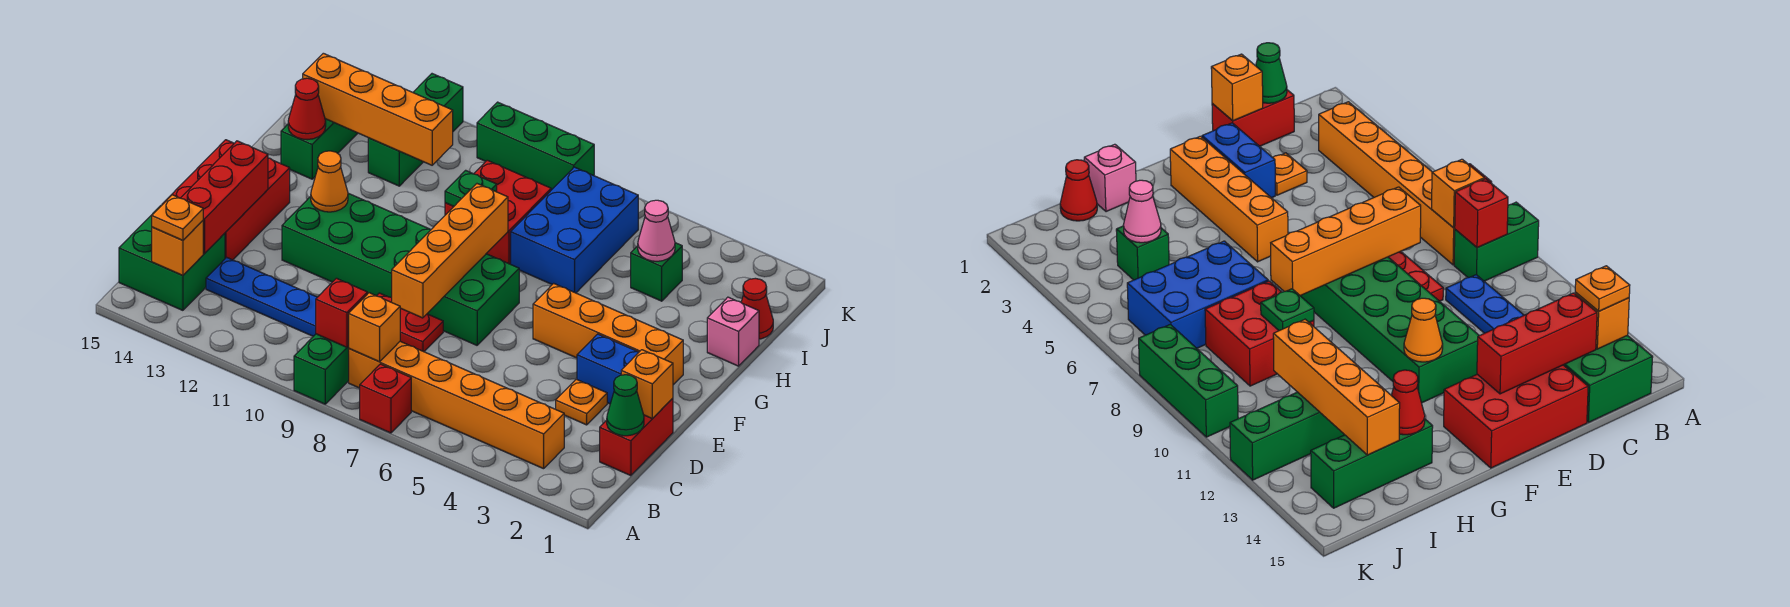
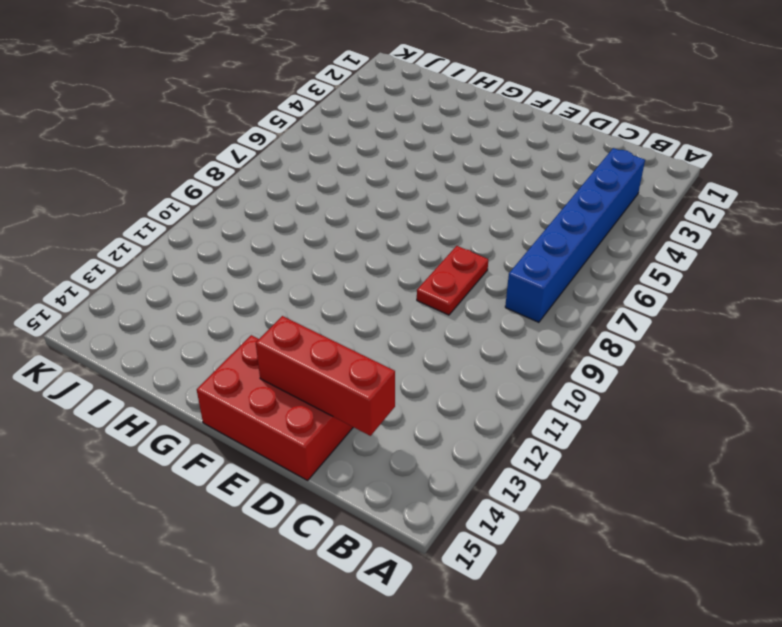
blue brick B3:B8 level 1 -> orange brick B3:B8 level 1
none -> red brick A7 level 1
none -> green brick A9:B9 level 1
none -> green brick B14:C15 level 1
none -> red brick C1:D1 level 1

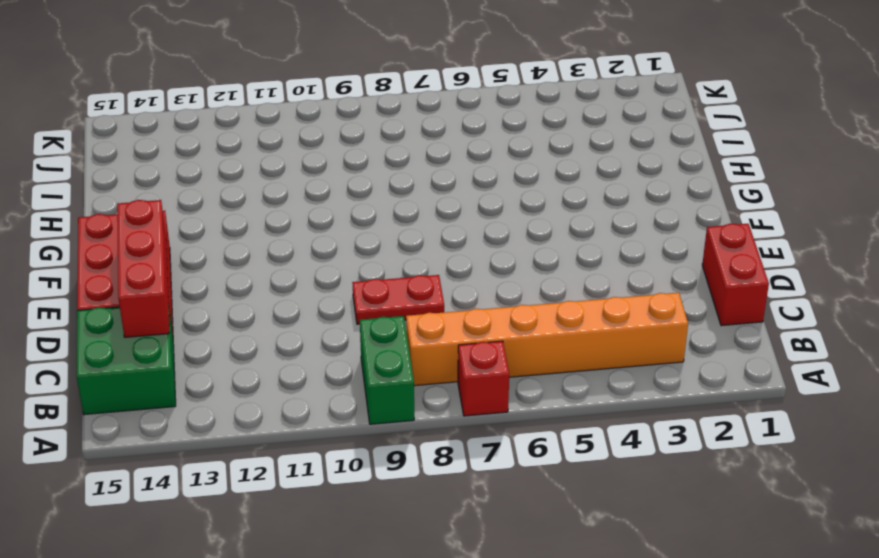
none -> blue plate C10:C13 level 1
none -> orange plate D3 level 1
none -> blue brick E2:E3 level 1
none -> green brick E7:F12 level 1

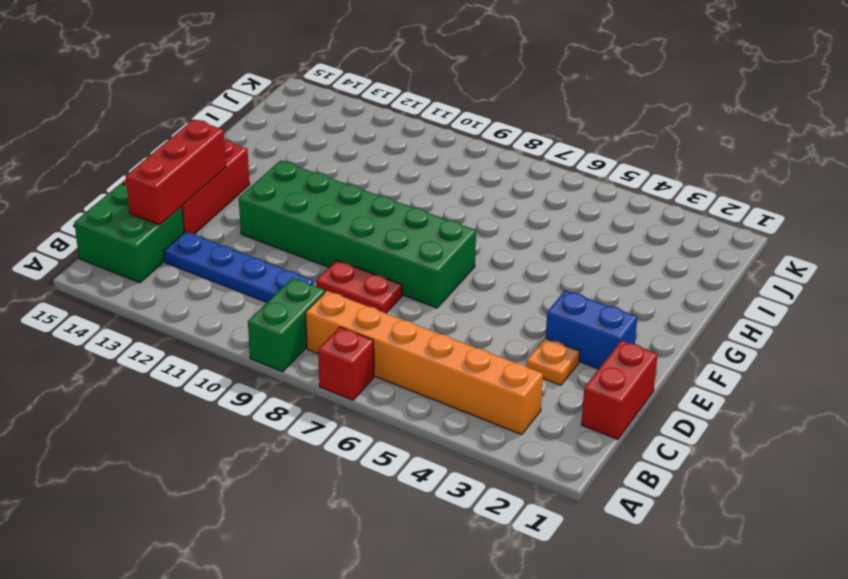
none -> orange brick F2:F5 level 1
none -> pink brick H1 level 1
none -> blue brick H6:J7 level 1
none -> red brick H8:I9 level 1

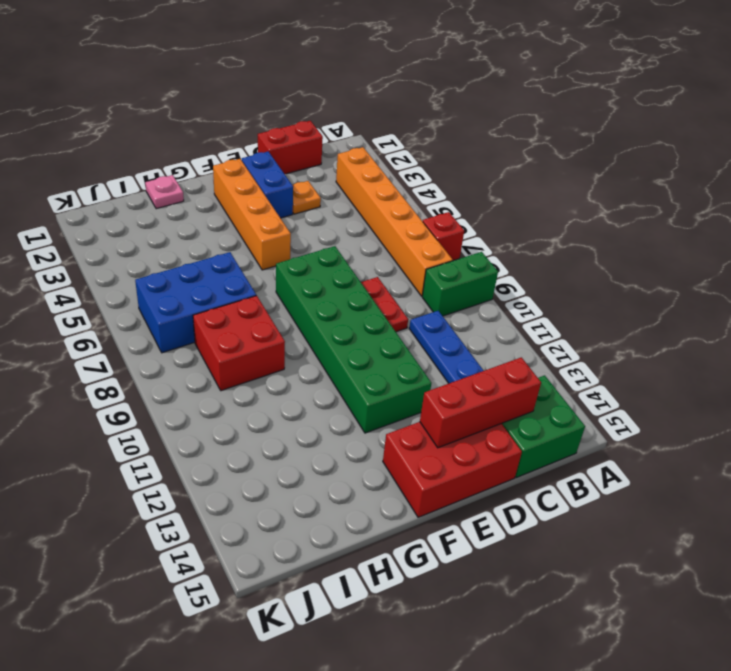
pink plate H1 level 1 -> pink brick H1 level 1
none -> green brick H14:J14 level 1
none -> red cone I1 level 1
none -> green brick I4 level 1
none -> green brick I12:K12 level 1

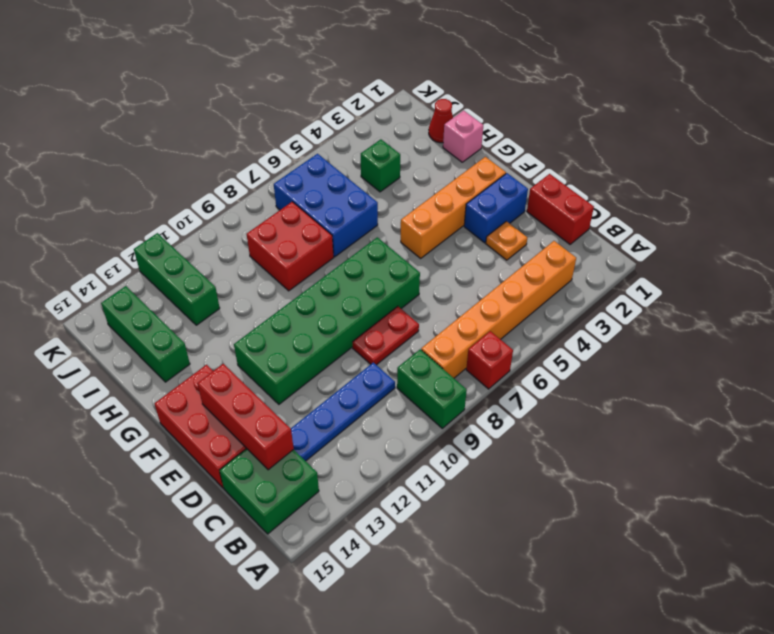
none -> green brick K8:K10 level 1
none -> orange brick B8 level 2
none -> red brick B9 level 2
none -> orange brick B14 level 2

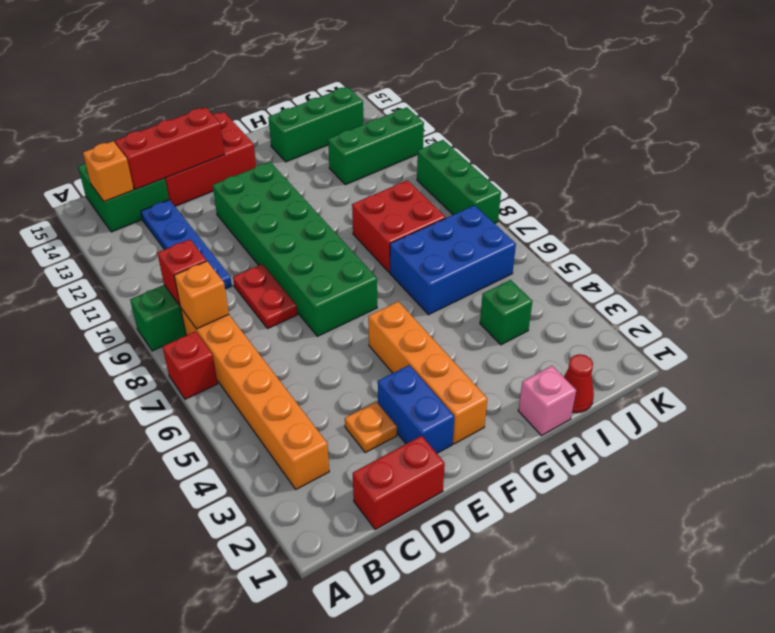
none -> green cone C1 level 2
none -> orange brick D1 level 2
none -> orange brick D8:G8 level 2
none -> orange cone F12 level 2

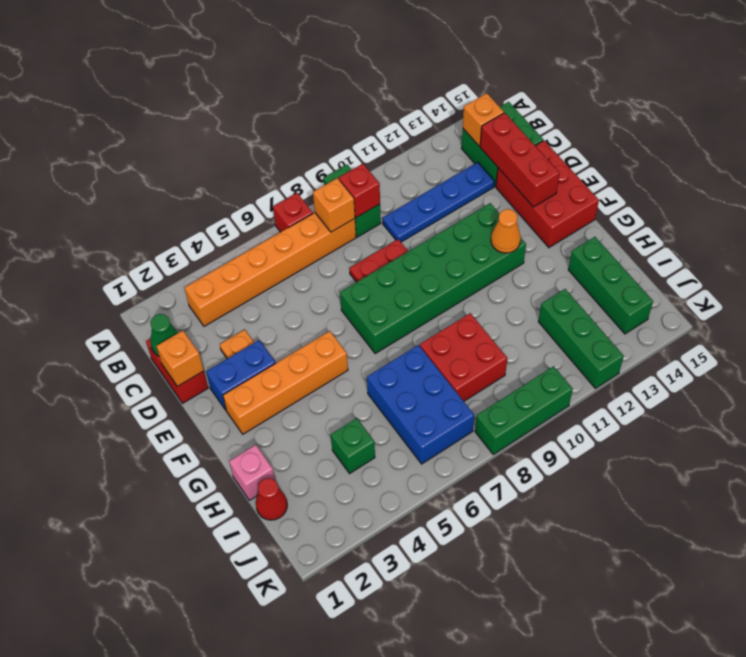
none -> orange brick D8:G8 level 2
none -> green plate H9 level 2
none -> red cone H14 level 2
none -> pink cone I4 level 2

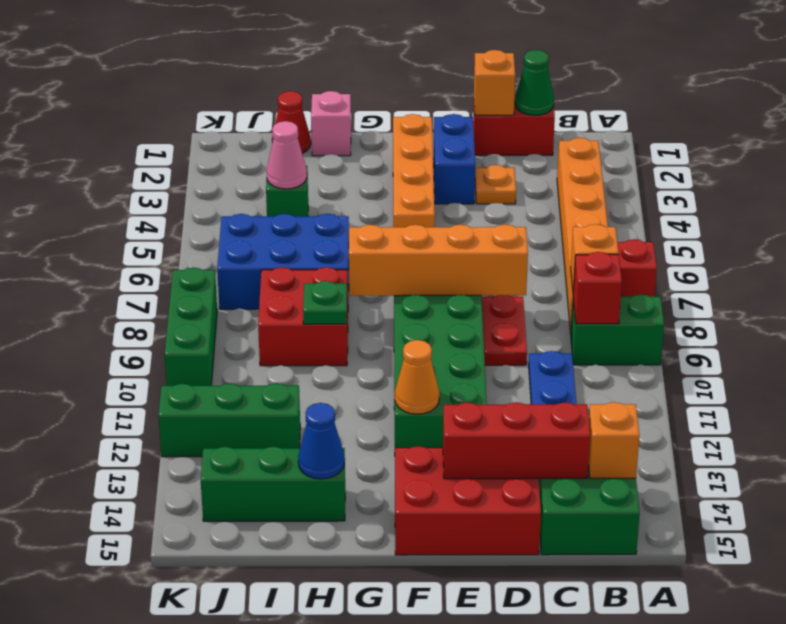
blue cone H14 level 2 -> red cone H14 level 2
none -> orange brick I11:I14 level 2
none -> orange plate B14 level 3

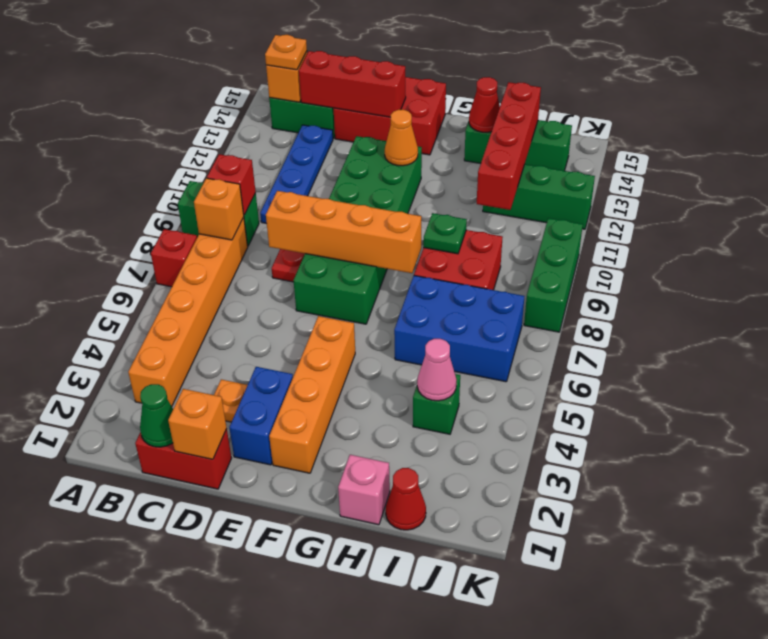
red brick I11:I14 level 2 -> orange brick I11:I14 level 2

